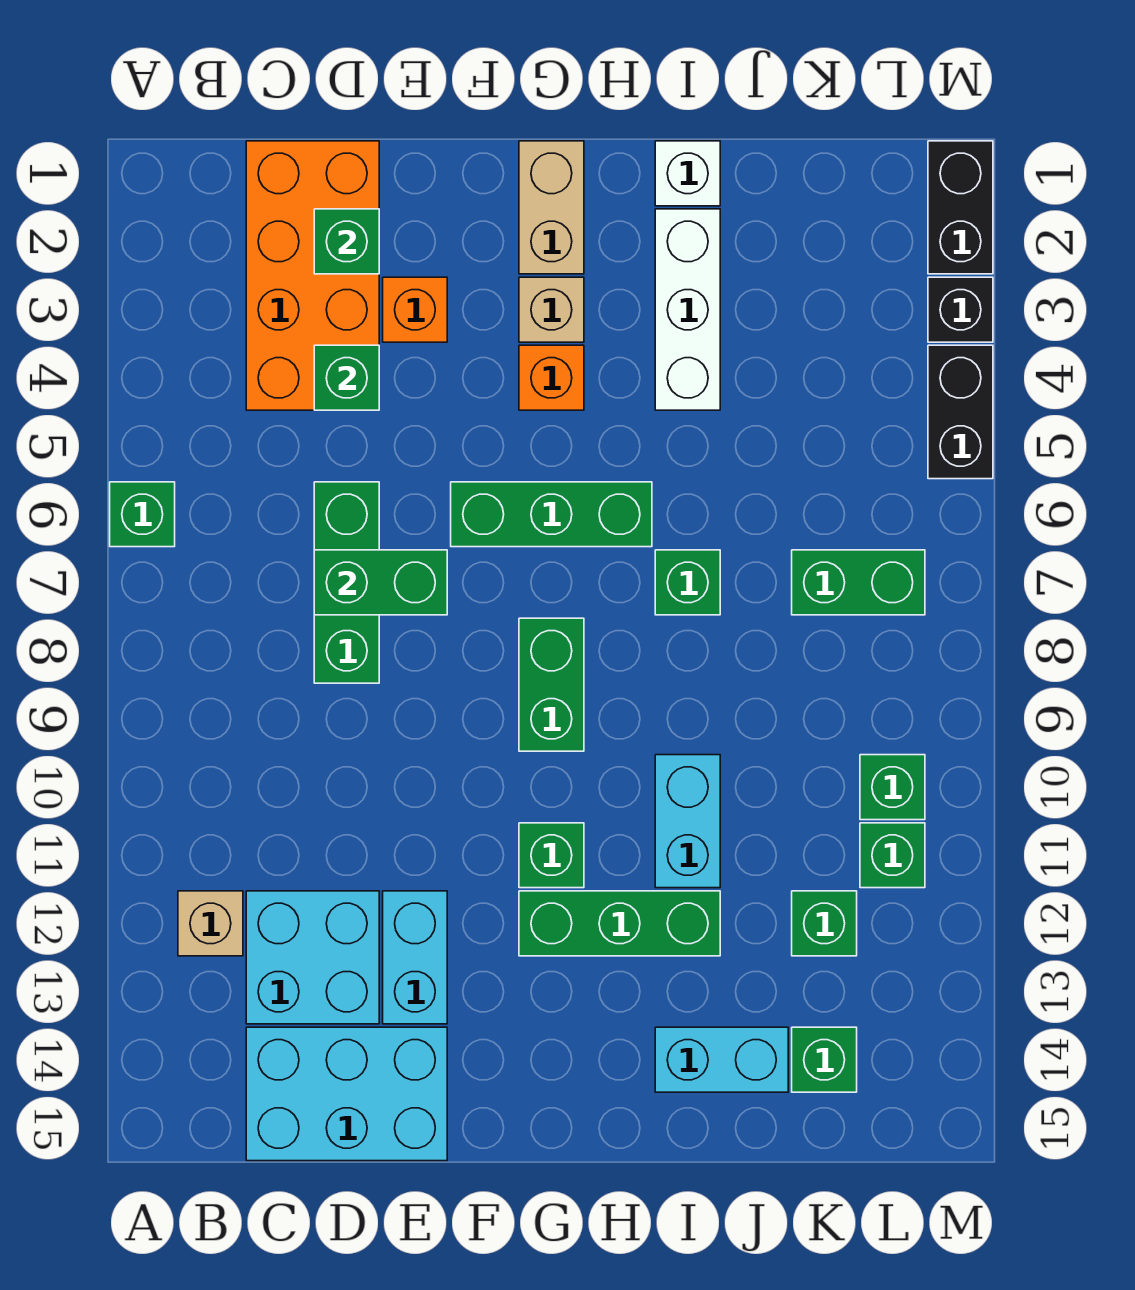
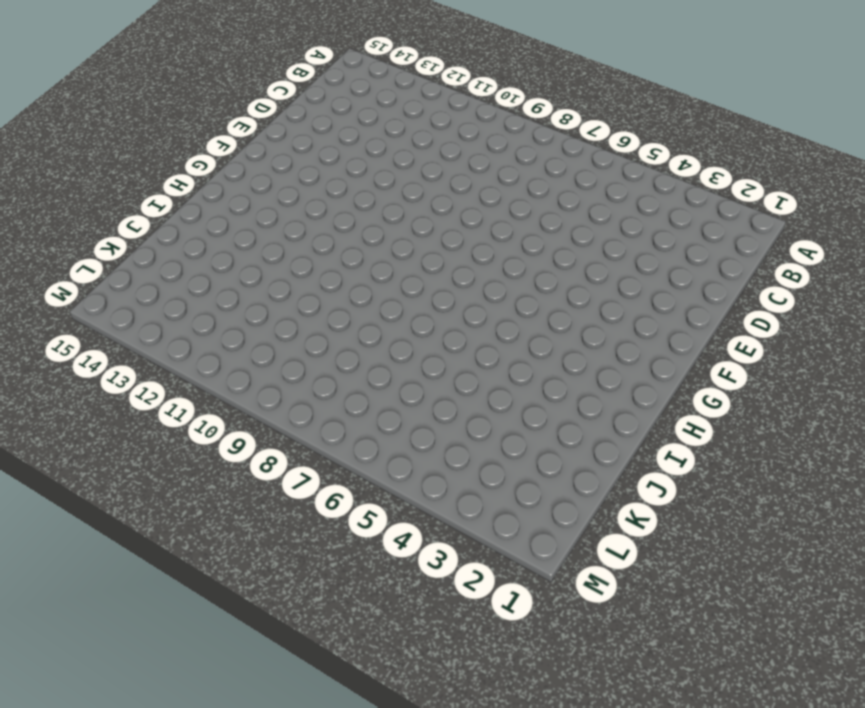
none -> green brick A6 level 1
none -> tan brick B12 level 1
none -> orange brick C1:D4 level 1
none -> cyan brick C12:D13 level 1

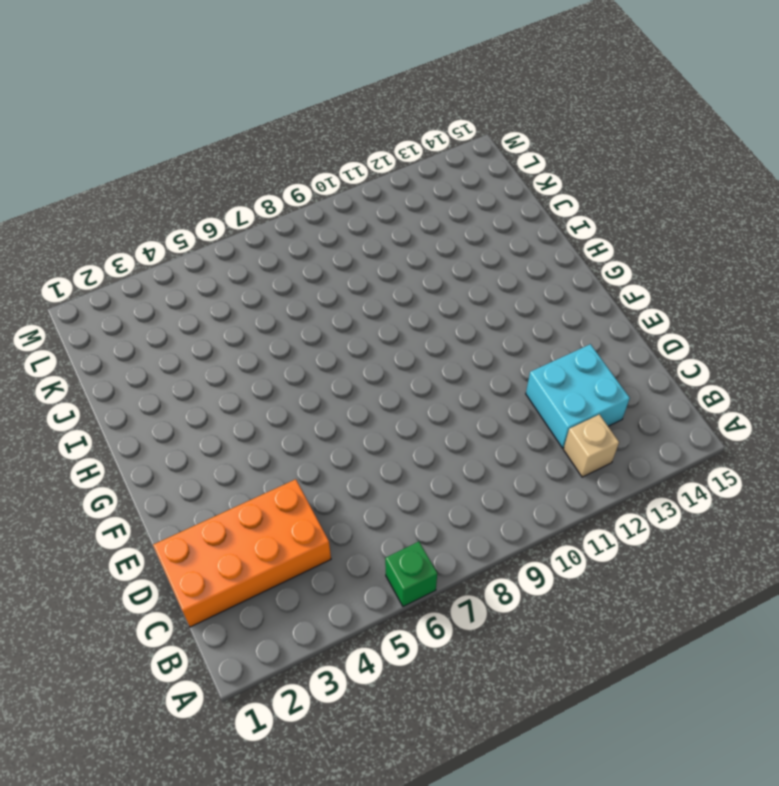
none -> cyan brick C14:E15 level 1
none -> green brick D6:D8 level 1
none -> orange brick E3 level 1
none -> cyan brick E12:E13 level 1

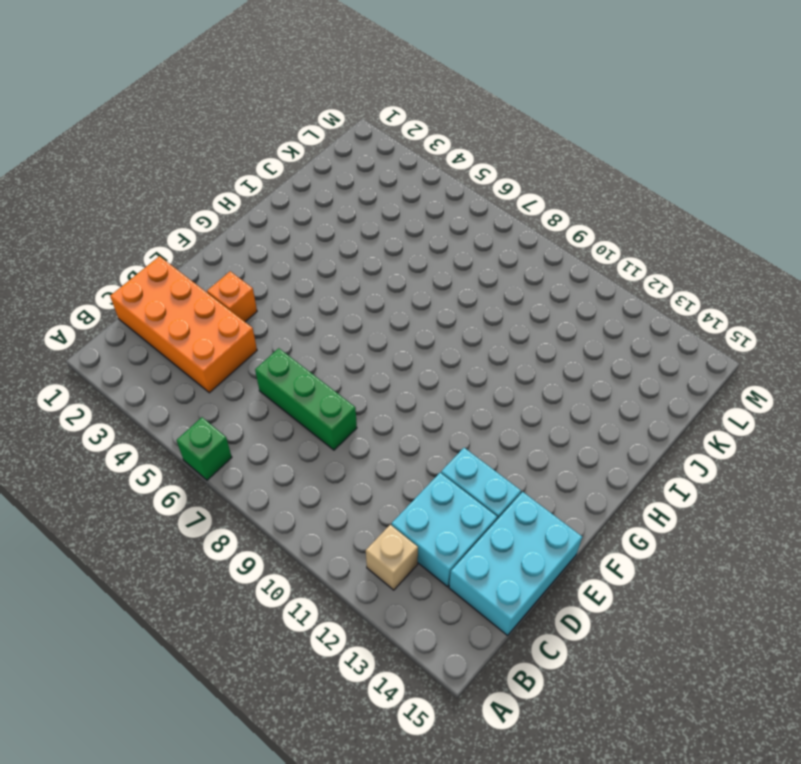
none -> green brick F6:H6 level 1
none -> tan brick G1:G2 level 1
none -> tan brick G3 level 1
none -> orange brick G4 level 1

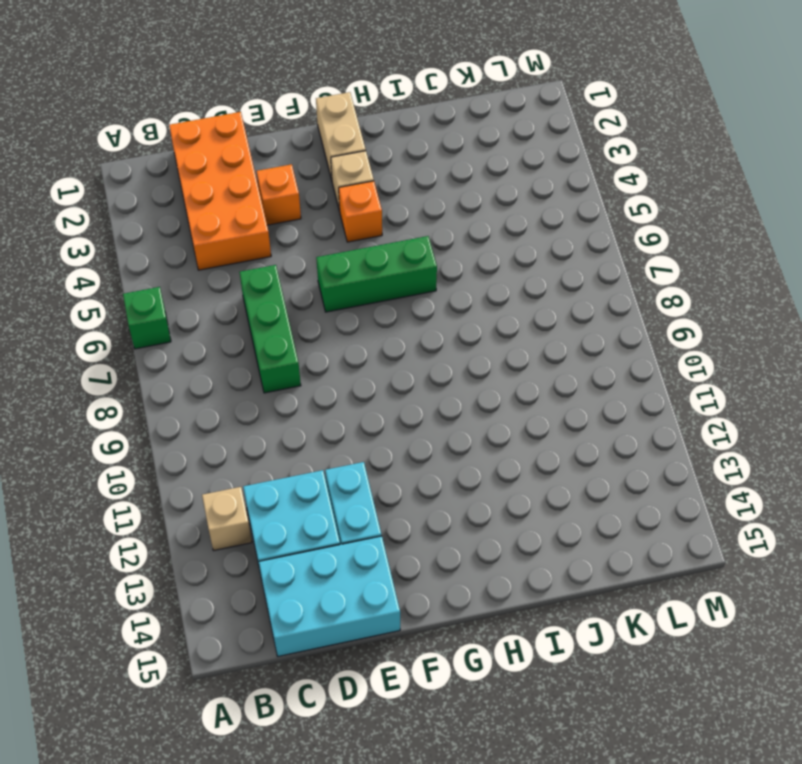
none -> green brick G8:G9 level 1
none -> green brick G11 level 1
none -> green brick G12:I12 level 1
none -> white brick I1 level 1

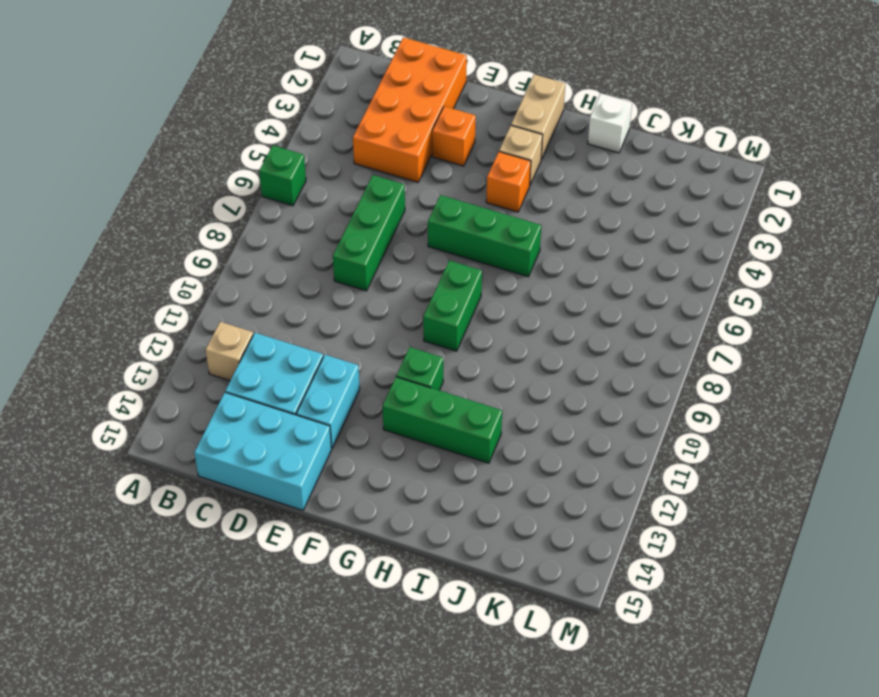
none -> white brick I2:I4 level 1
none -> green brick I7 level 1
none -> cyan brick I10:I11 level 1
none -> cyan brick I14:J14 level 1

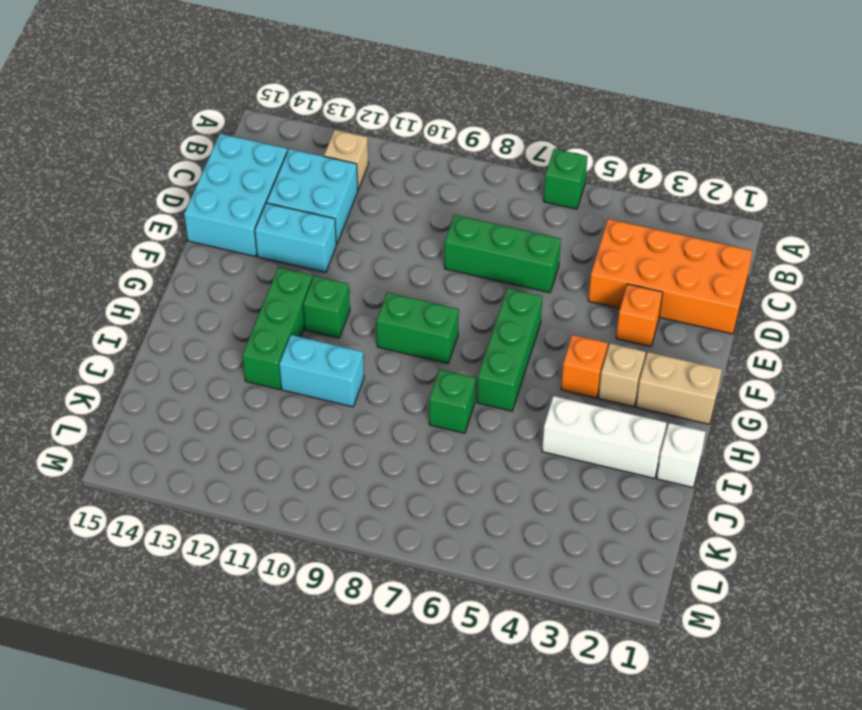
none -> cyan brick I14:J14 level 1
none -> green brick K7:L7 level 1
none -> green brick K12 level 1
none -> green brick K14 level 1

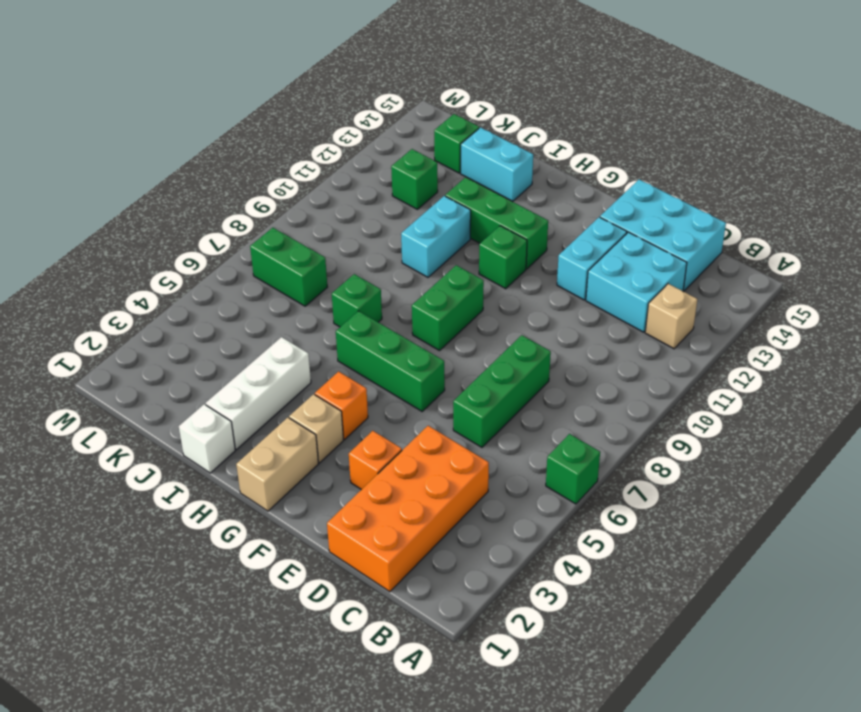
none -> green brick L10 level 1
none -> green brick L11 level 1
none -> black brick M1:M2 level 1
none -> black brick M3 level 1

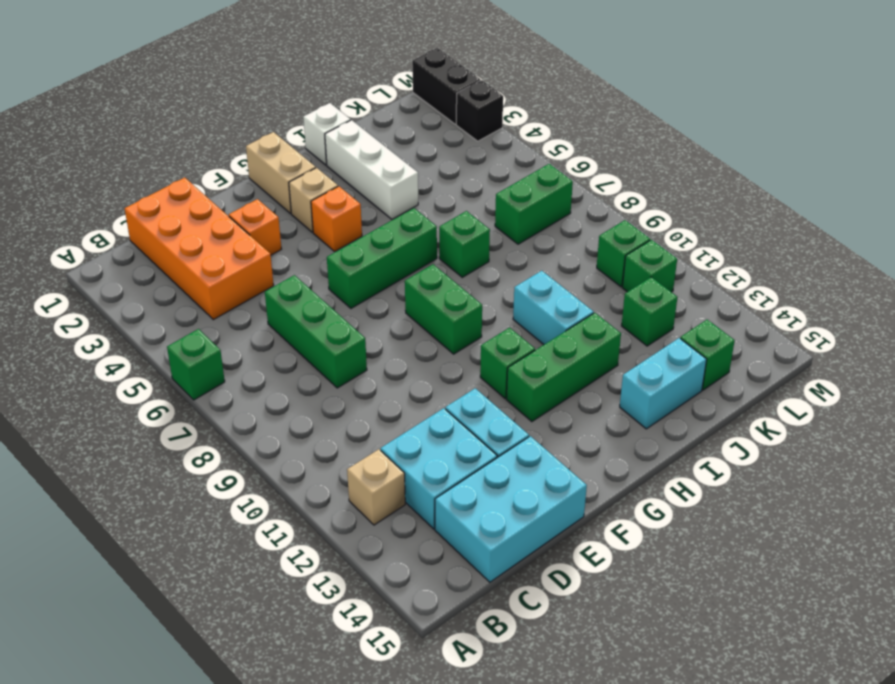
none -> black brick M4:M5 level 1
none -> green brick D2 level 2
none -> green brick D4 level 2
none -> green brick D7:E7 level 2

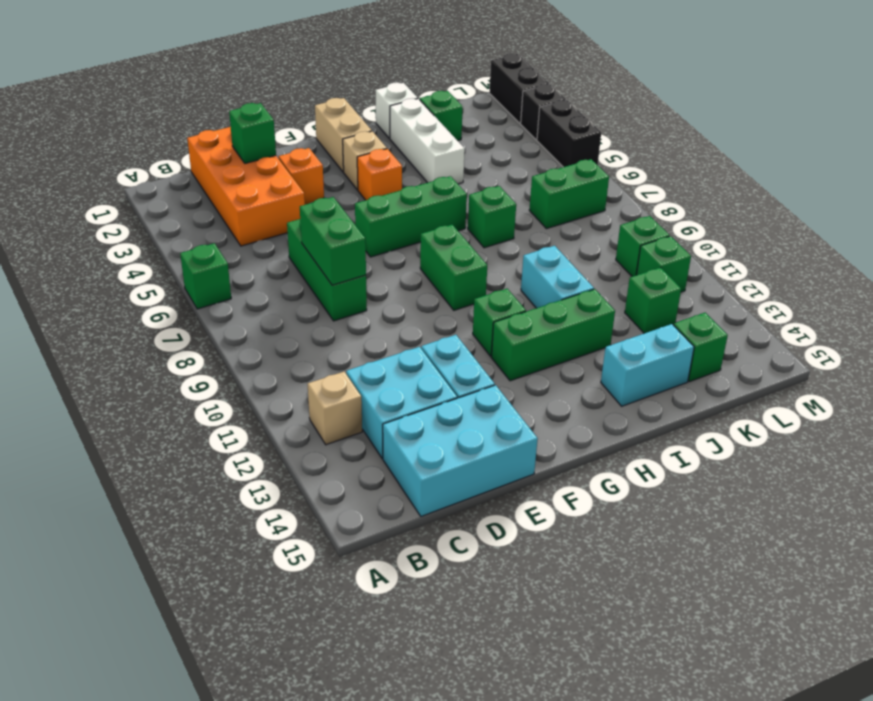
green brick D7:D8 level 2 -> green brick D7:E7 level 2
green brick J2 level 1 -> green brick D4 level 2

